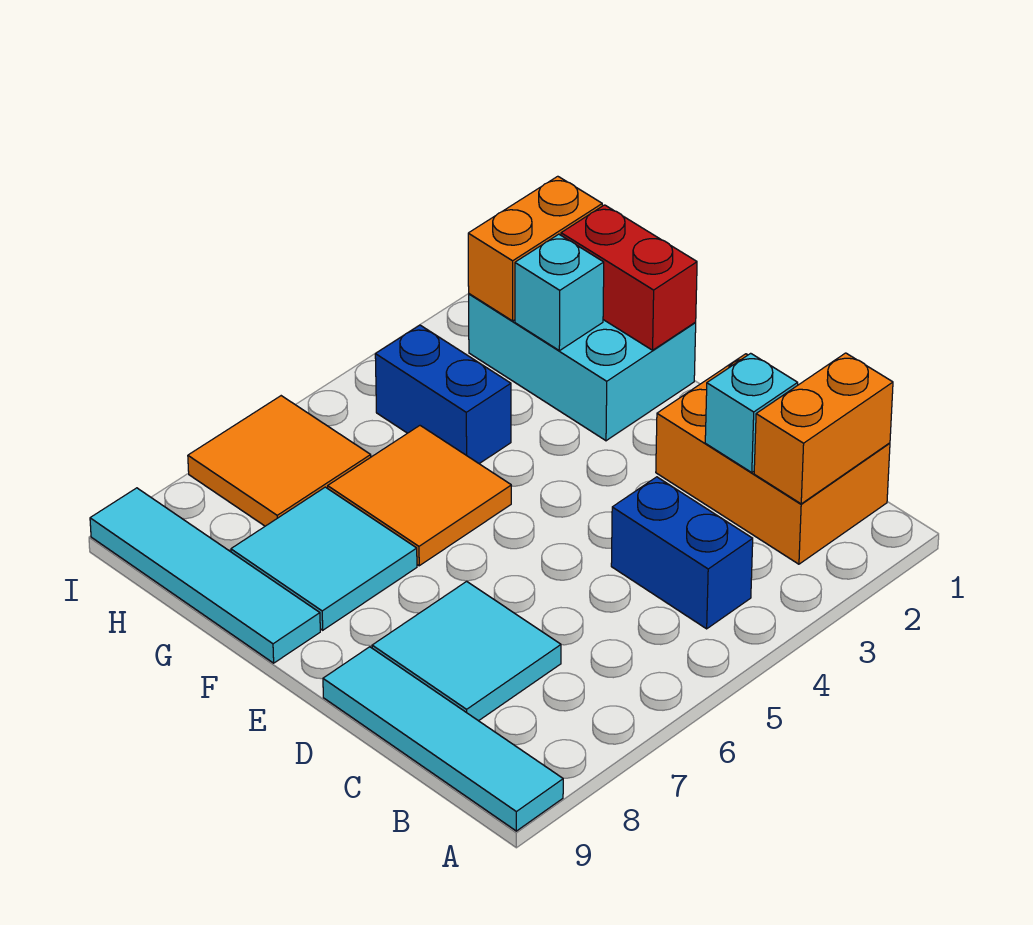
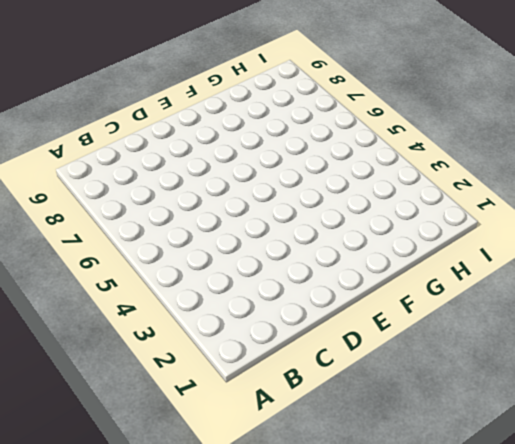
none -> cyan tile A9:D9 level 1
none -> orange brick B1:D2 level 1
none -> blue brick B4:C4 level 1

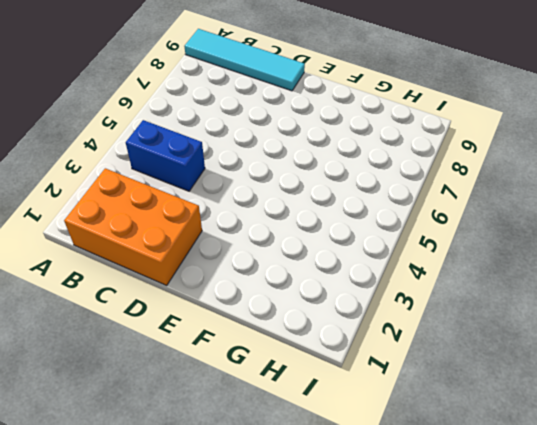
none -> cyan tile C7:D8 level 1
none -> cyan brick F1:H2 level 1
none -> orange tile F5:G6 level 1

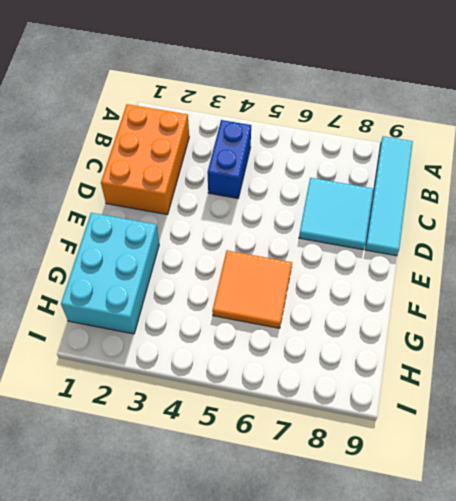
none -> cyan tile F7:G8 level 1
none -> cyan tile F9:I9 level 1
none -> blue brick G4:H4 level 1

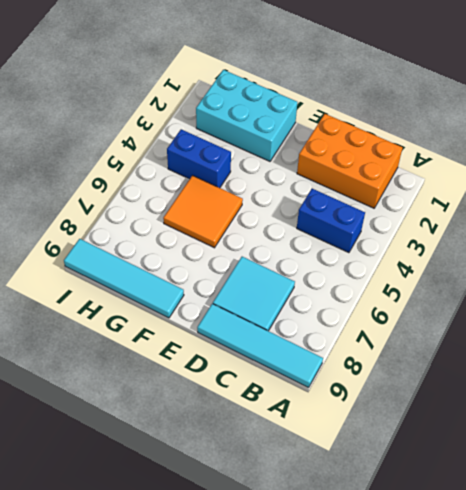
none -> cyan tile F7:G8 level 1
none -> orange tile H6:I7 level 1
none -> orange brick B1:B2 level 2

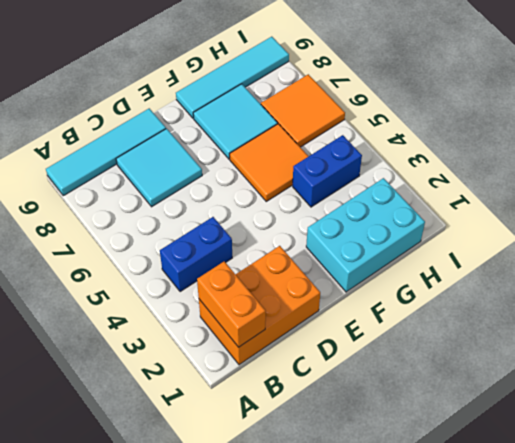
none -> cyan brick C2 level 2
none -> red brick F1:G1 level 2
none -> cyan brick G2 level 2

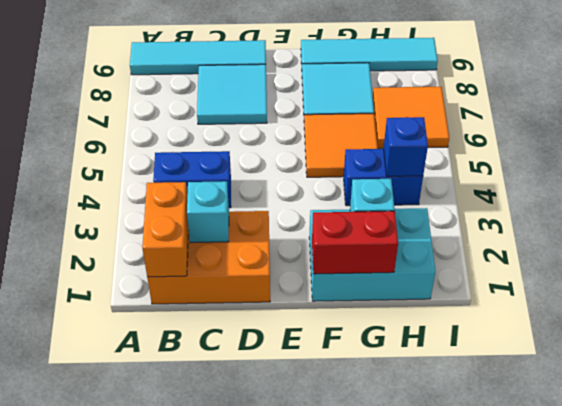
blue brick H4 level 2 -> none
none -> orange brick H1:H2 level 2

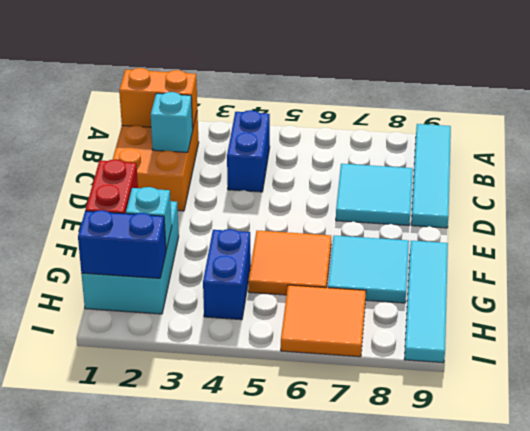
blue brick H1:H2 level 2 -> orange brick H1:H2 level 2

